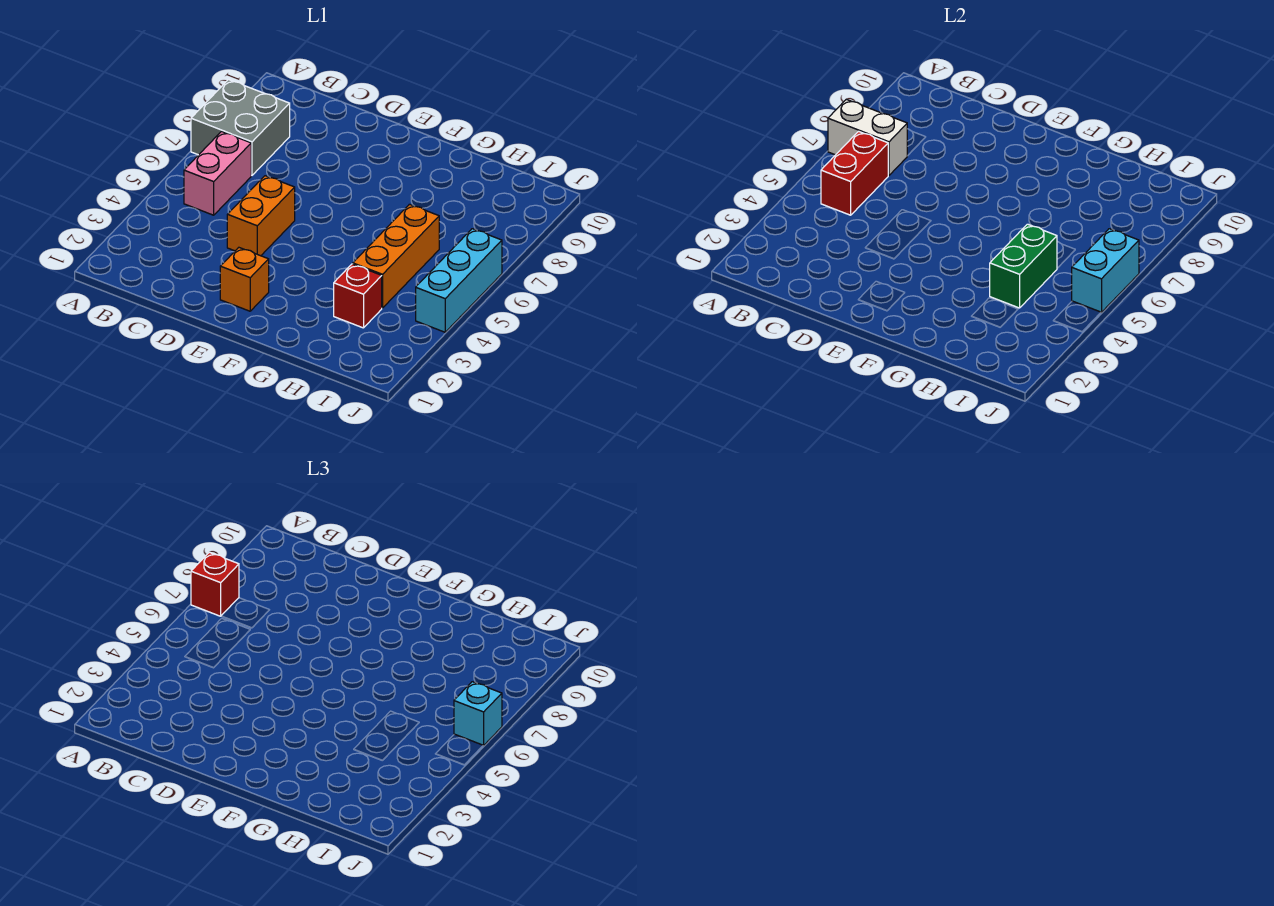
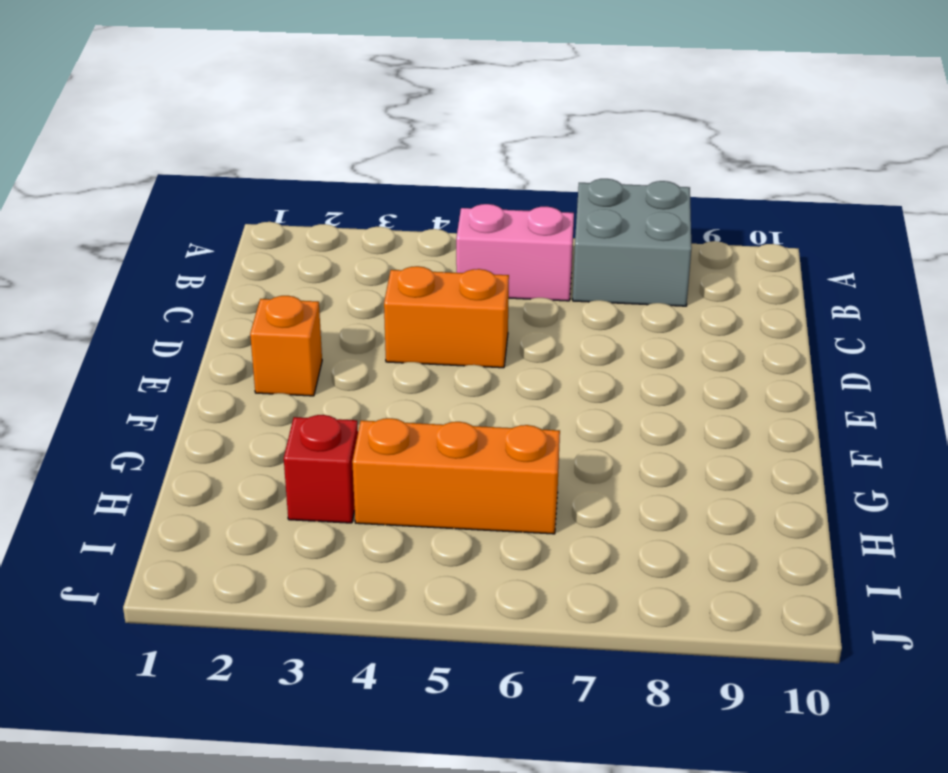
none -> cyan brick J4:J6 level 1
none -> white brick A7:B7 level 2
none -> red brick B5:B6 level 2

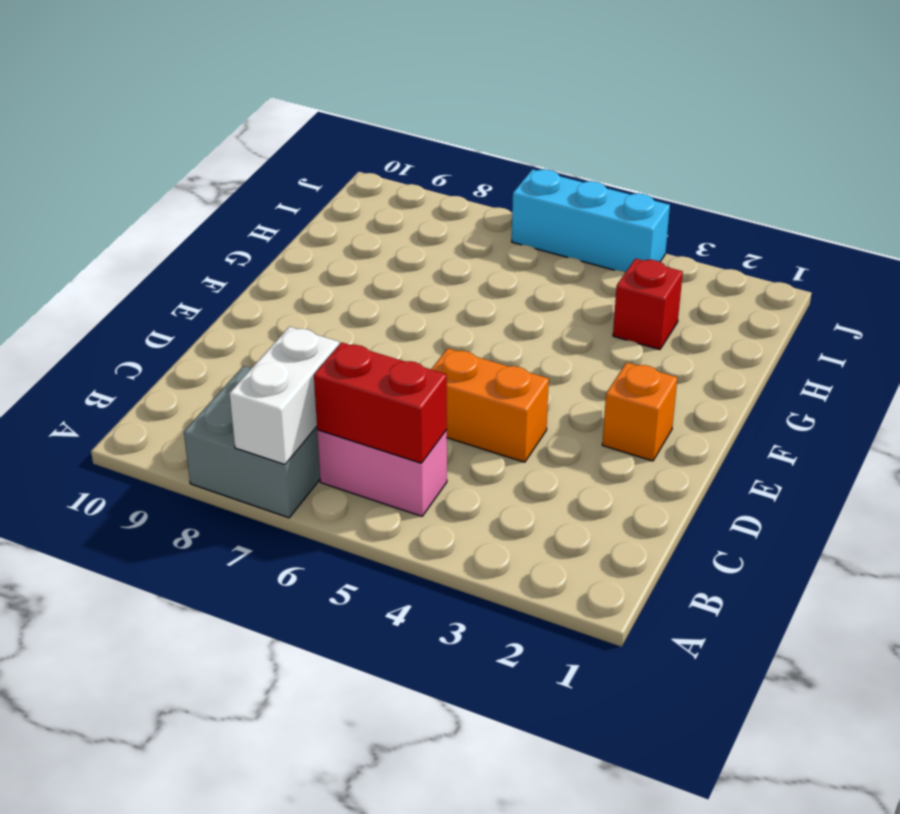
none -> orange brick H4:H6 level 1
none -> green brick H4:H5 level 2
none -> cyan brick J5:J6 level 2

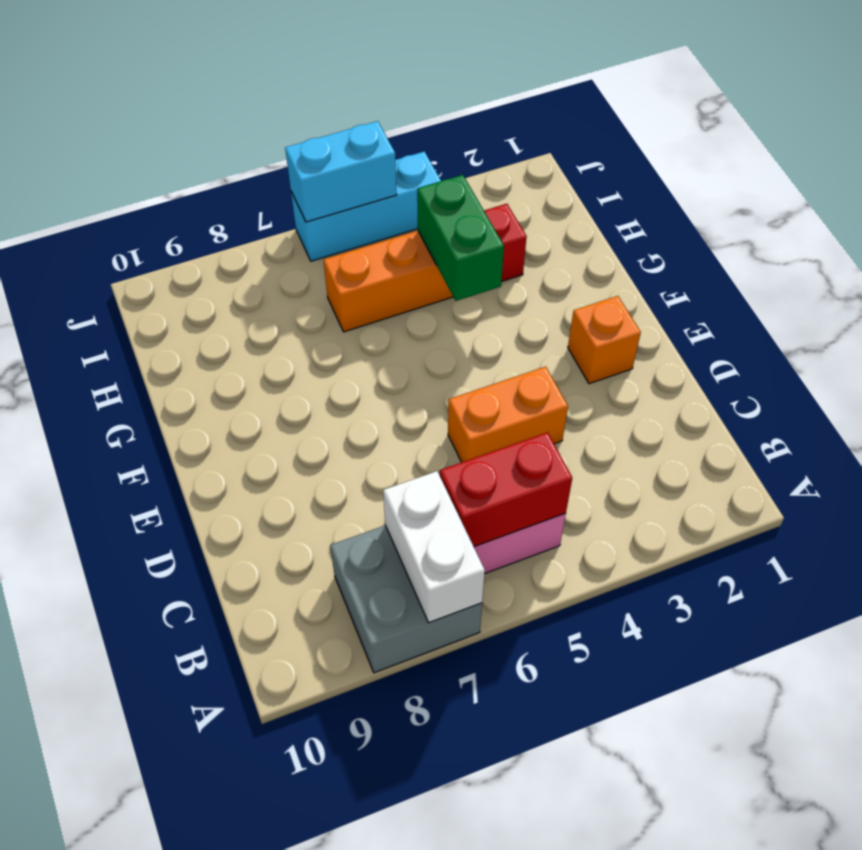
green brick G4:H4 level 2 -> green brick H4:H5 level 2
none -> red brick A7 level 3
none -> cyan brick J6 level 3

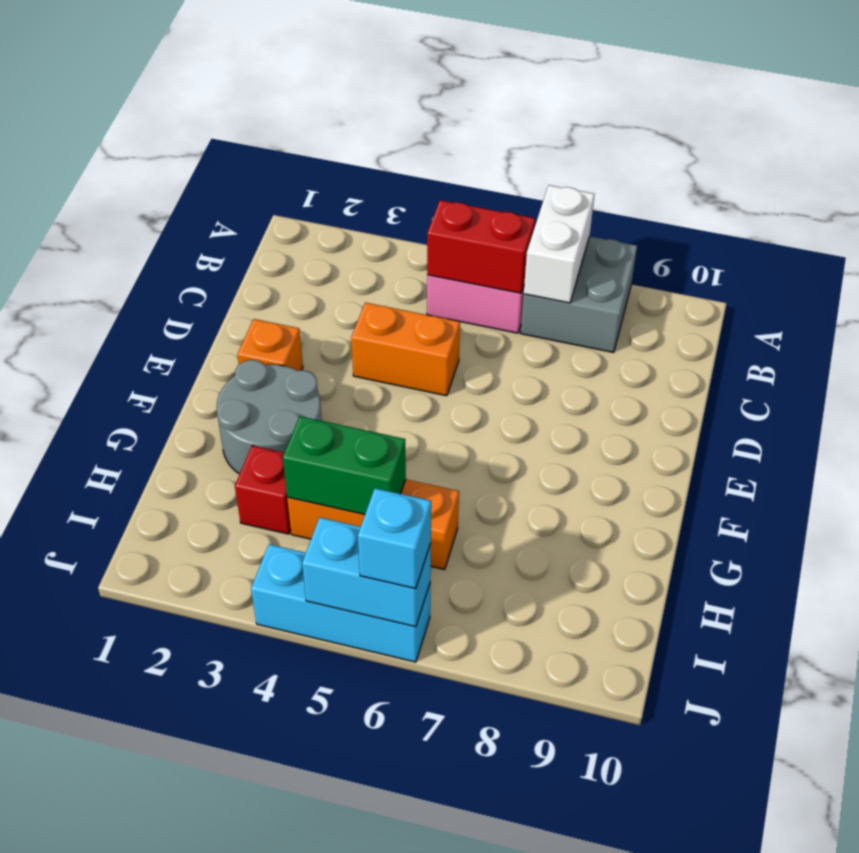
grey round brick F2:G3 level 1 -> none
none -> red brick A7 level 3

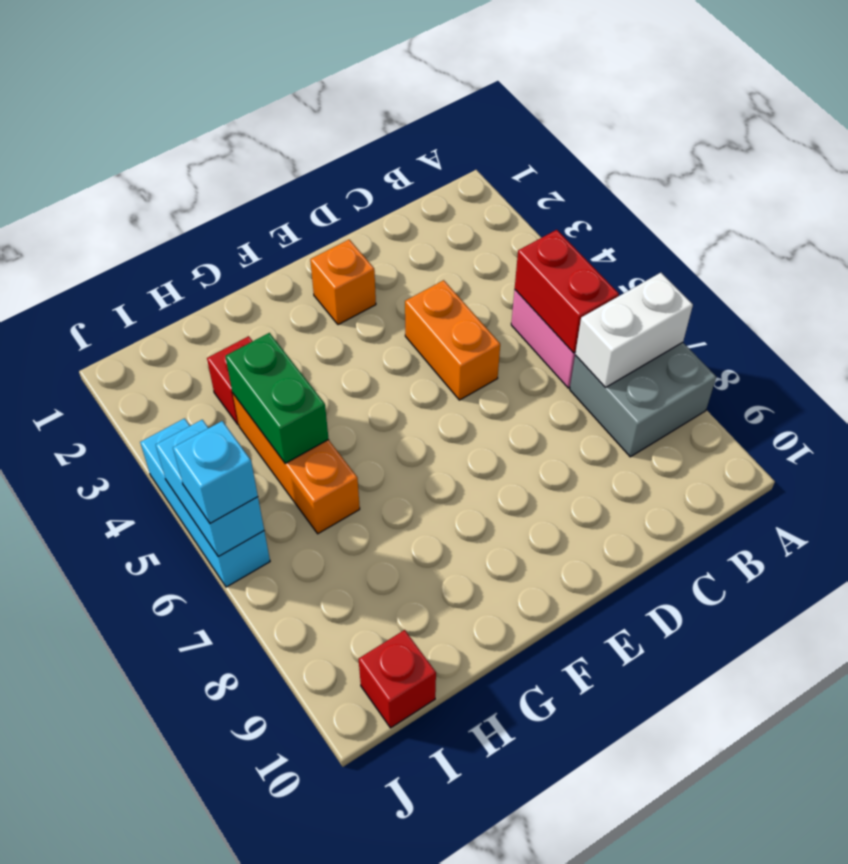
red brick I10 level 1 -> red brick A7 level 3

